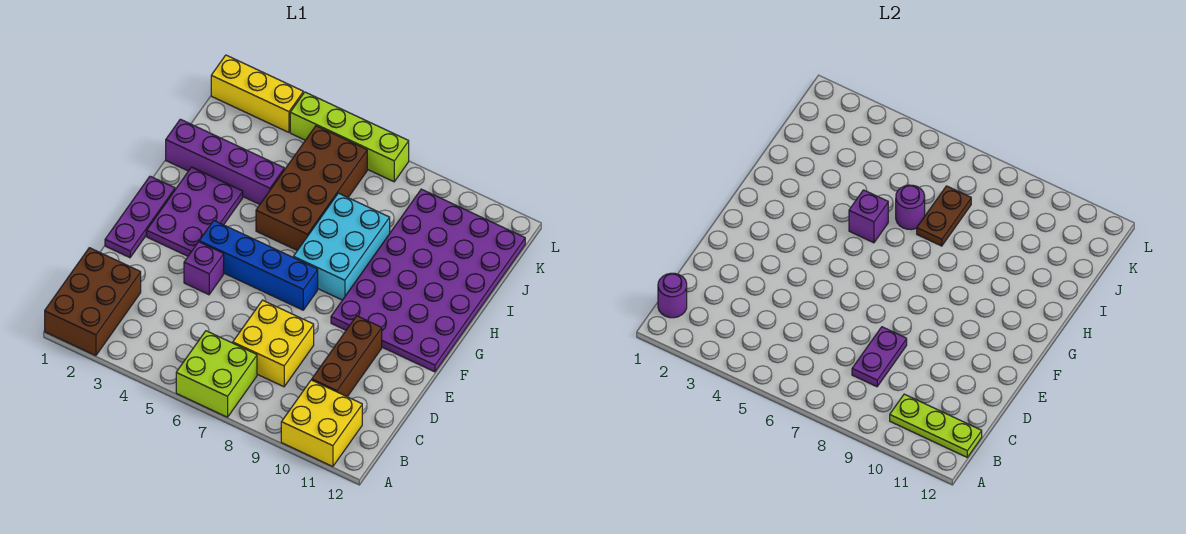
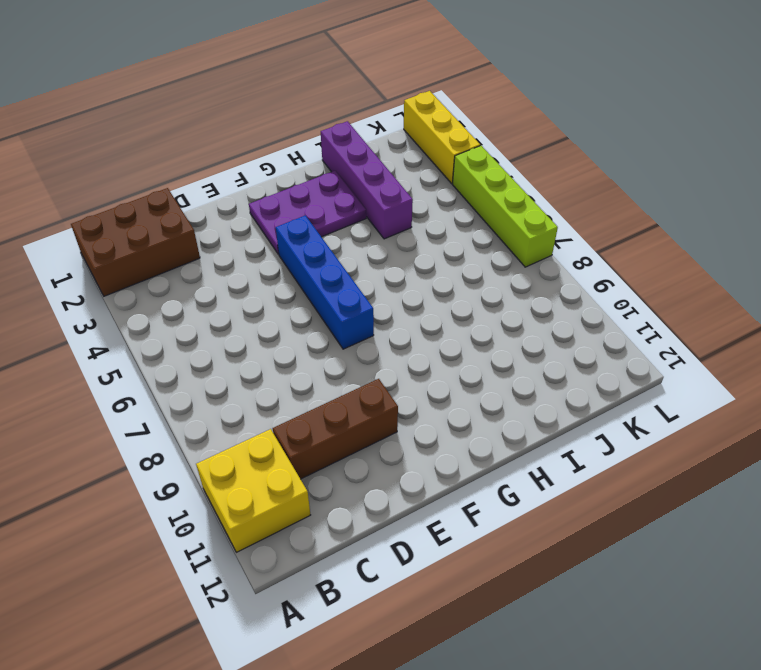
none -> lime brick A6:B7 level 1
none -> yellow brick C7:D8 level 1
none -> purple plate E1:G1 level 1

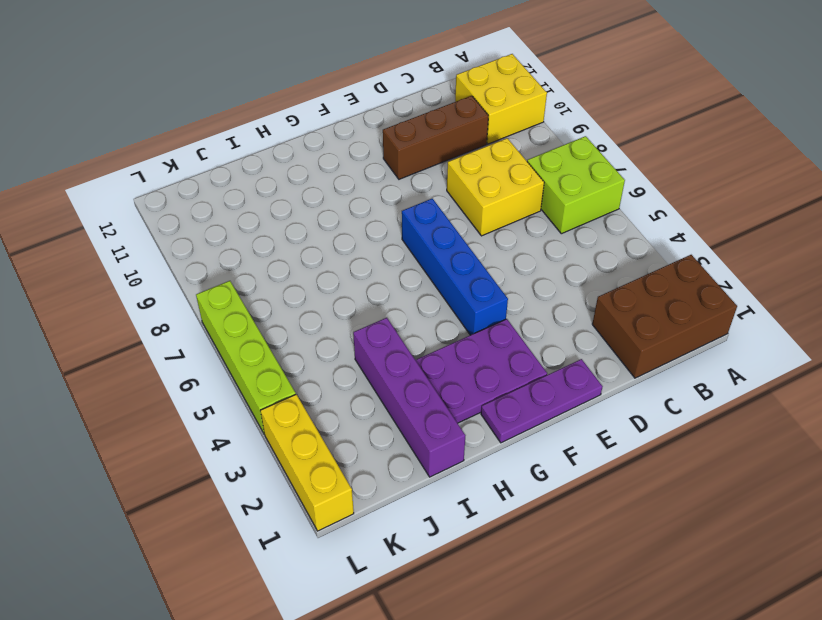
none -> purple brick E4 level 1
none -> purple plate F9:K12 level 1
none -> cyan brick G7:I8 level 1

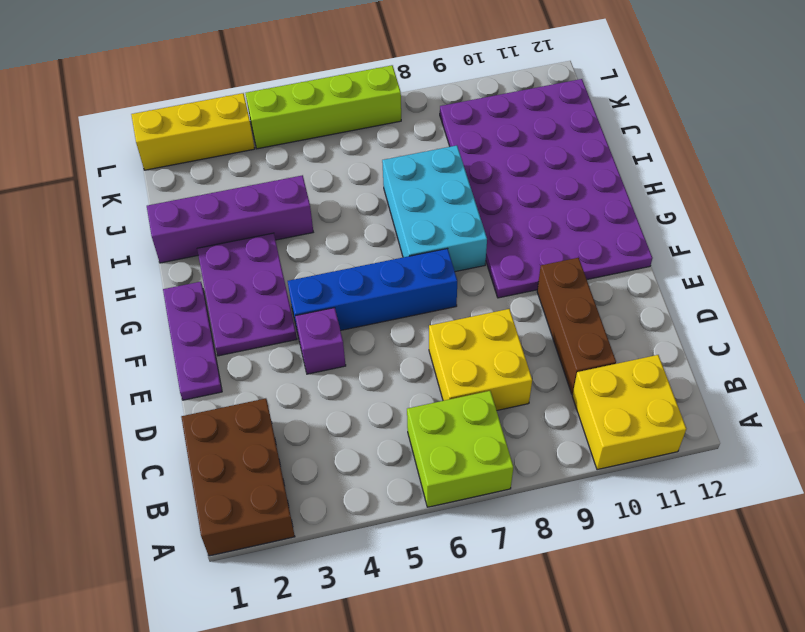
none -> brown brick H5:K6 level 1
none -> purple round brick B1 level 2
none -> lime plate B10:B12 level 2

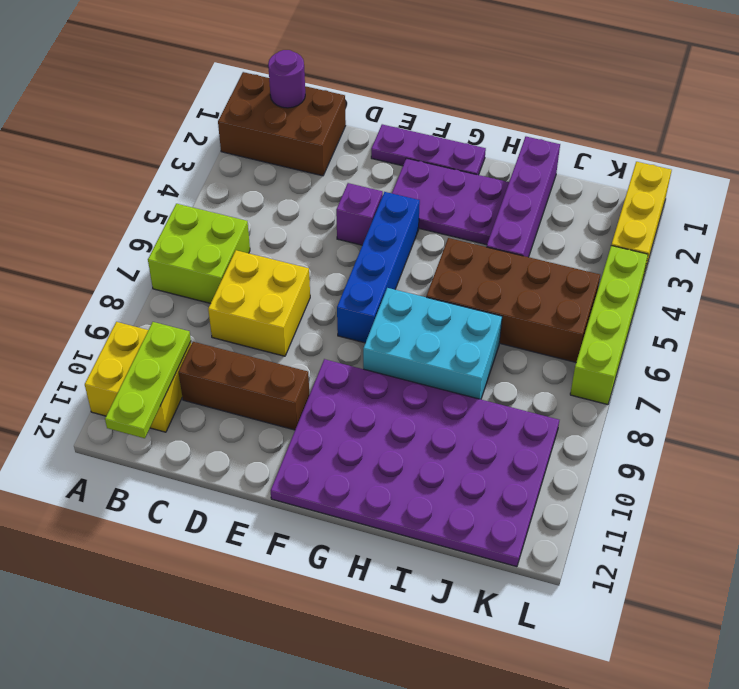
none -> purple plate C8:D8 level 2
none -> purple brick H5 level 2
none -> purple round brick I6 level 2

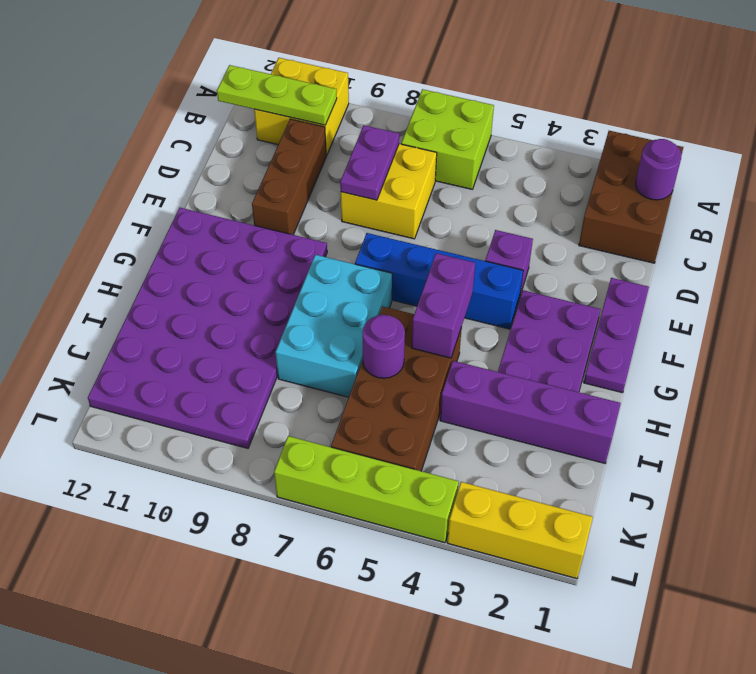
purple brick G5:H5 level 2 -> purple brick H5 level 2
none -> brown plate I7:J7 level 2

